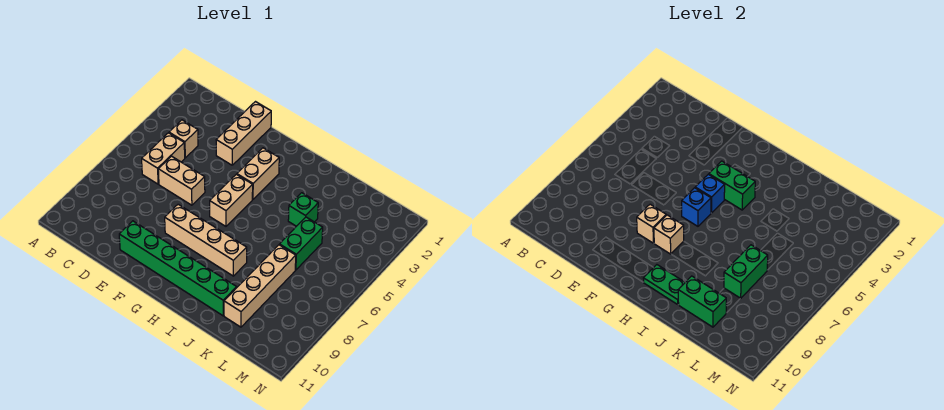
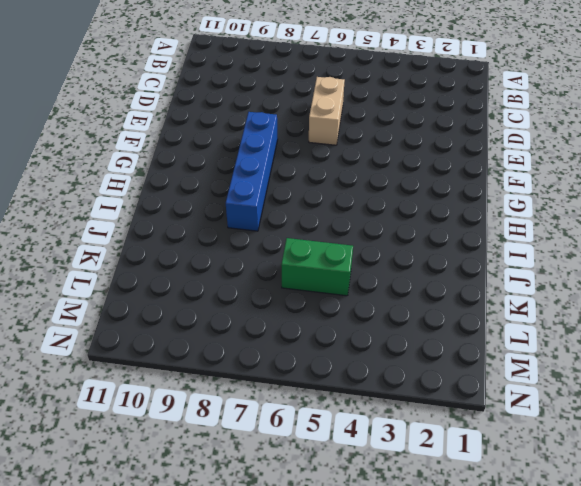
blue brick F8:I8 level 1 -> tan brick F8:I8 level 1
none -> tan brick C4 level 1
none -> tan brick C5:C6 level 1
none -> tan brick E1:E3 level 1

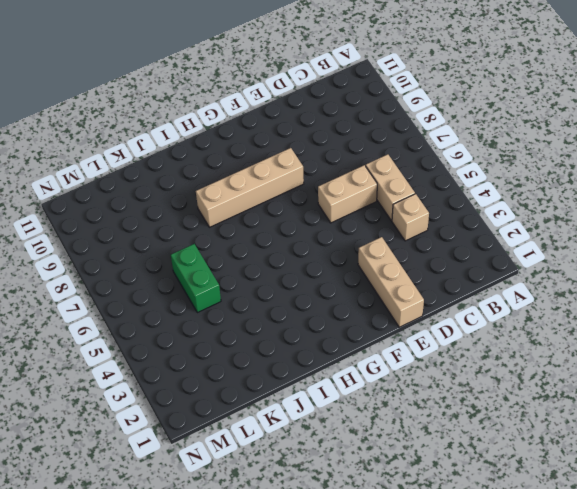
none -> green brick E10:J10 level 1
none -> tan brick G3:G4 level 1
none -> tan brick G5:G6 level 1

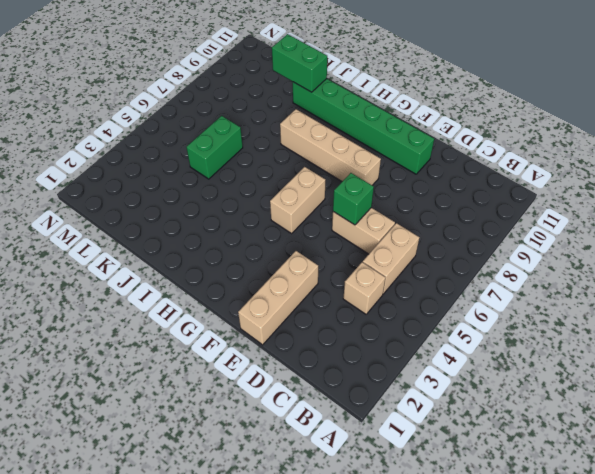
green brick E6 level 2 -> green brick J4 level 1
none -> tan brick G3:G4 level 1
none -> tan brick K7:K10 level 1
none -> tan brick F8 level 2

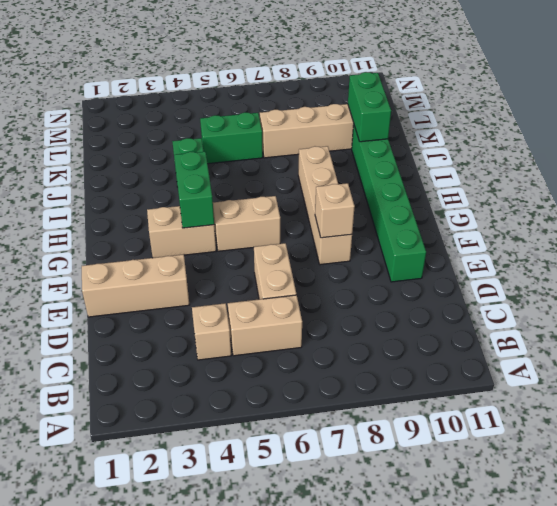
none -> blue brick G5 level 2
none -> blue brick G6 level 2
none -> tan brick G8 level 2

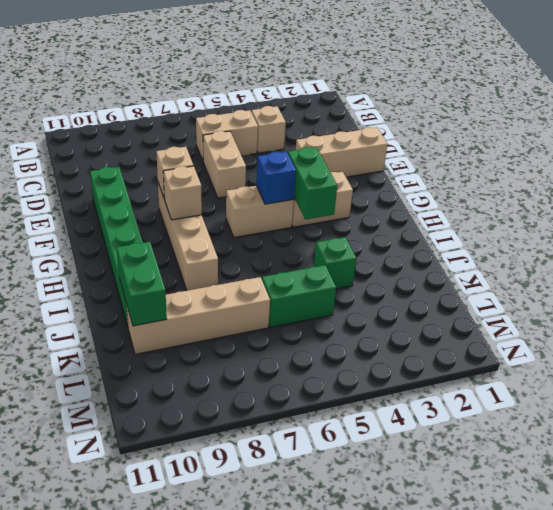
none -> blue brick G6 level 2
none -> green plate H10:I10 level 2
none -> green brick K7:K8 level 2

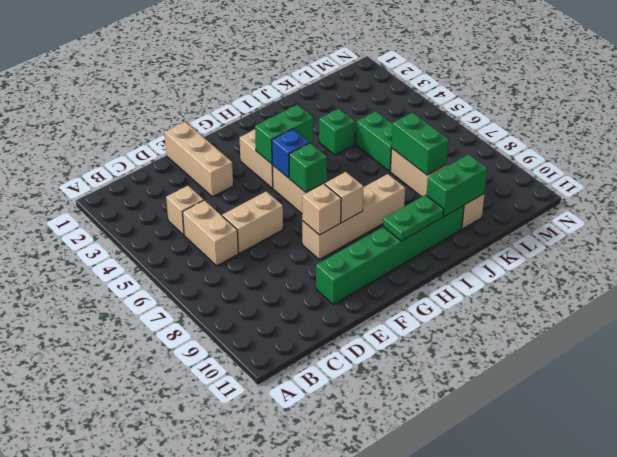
green brick G6 level 2 -> blue brick G6 level 2

